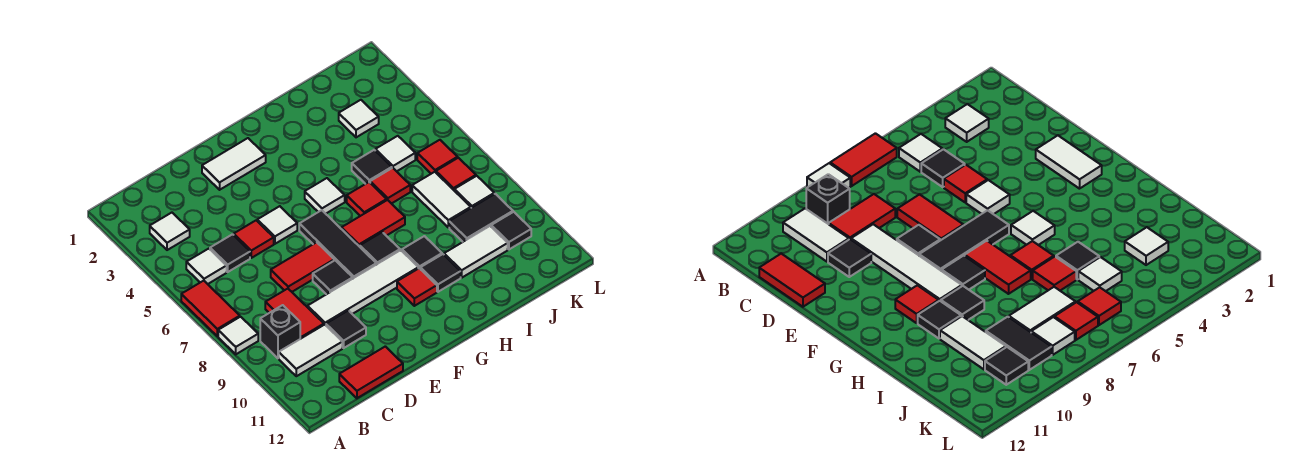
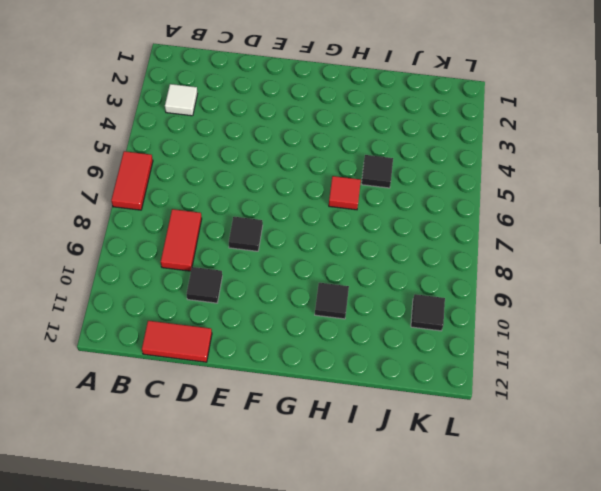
none -> white tile A8 level 1
none -> white tile B5 level 1
none -> black brick B9 level 1
none -> white tile B10:C10 level 1

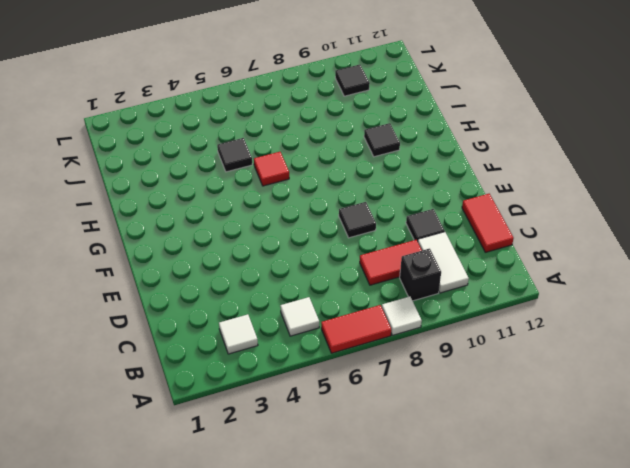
none -> black tile C5 level 1
none -> red tile D5 level 1
none -> red tile D7:E7 level 1
none -> white tile D9:G9 level 1

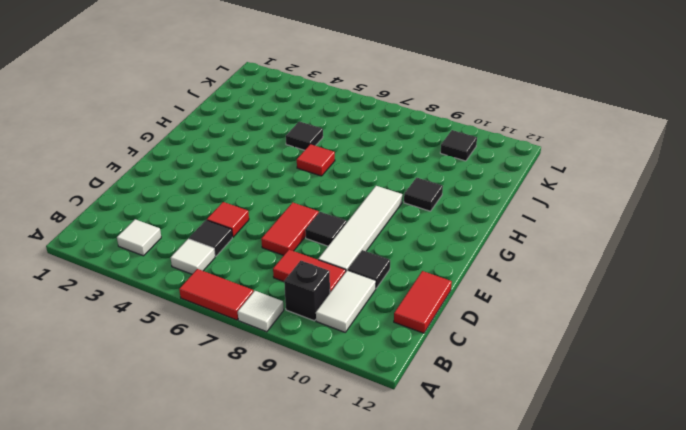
none -> white tile E2:F2 level 1
none -> white tile E5 level 1
none -> black tile F6:F8 level 1
none -> white tile G5 level 1

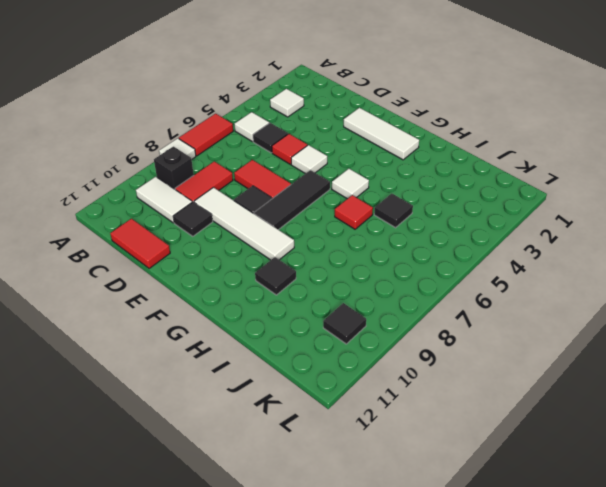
white tile E2:G2 level 1 -> white tile E2:F2 level 1
none -> red tile G7:H7 level 1
none -> black tile G8 level 1
none -> red tile G10 level 1
none -> black tile H9 level 1

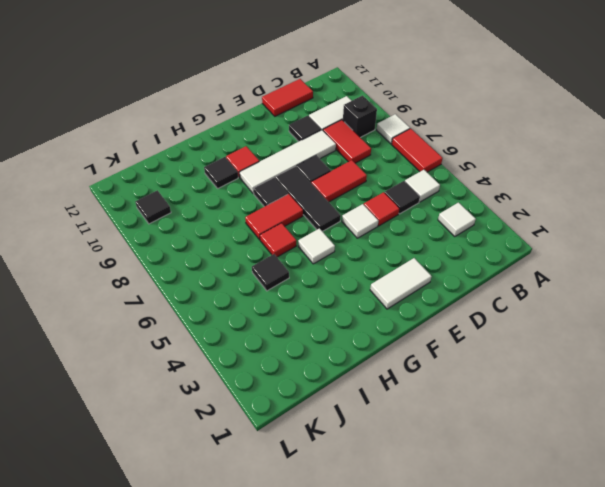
none -> black tile H9 level 1
none -> red tile I6 level 1
none -> white tile I10:J10 level 1
none -> white tile J3 level 1

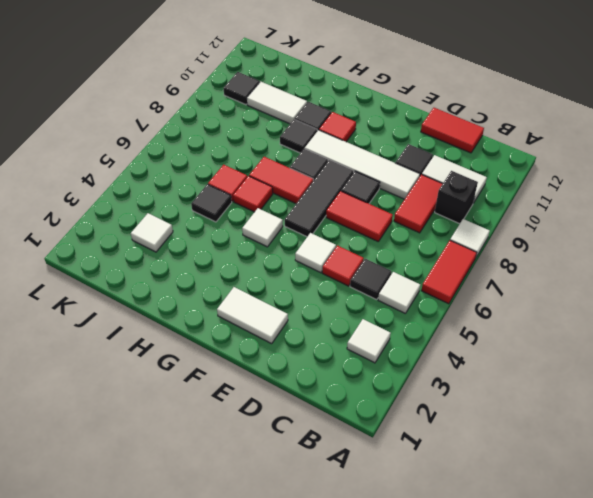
none -> white tile J5 level 1
none -> white tile J7:J8 level 1
none -> black tile J9:K9 level 1
none -> red tile K6 level 1

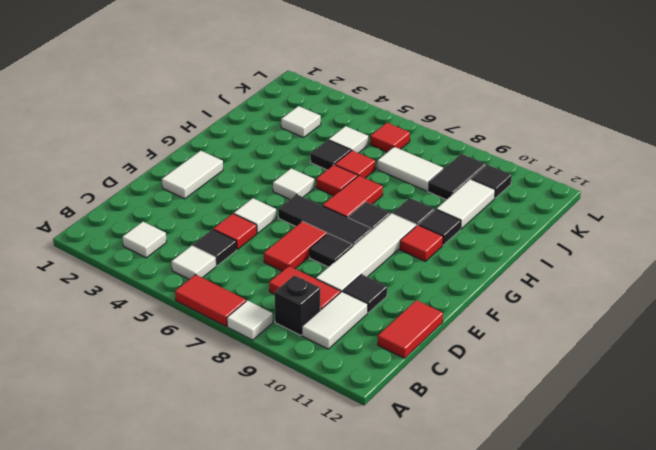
none -> red tile K7 level 1
none -> white tile K8 level 1

